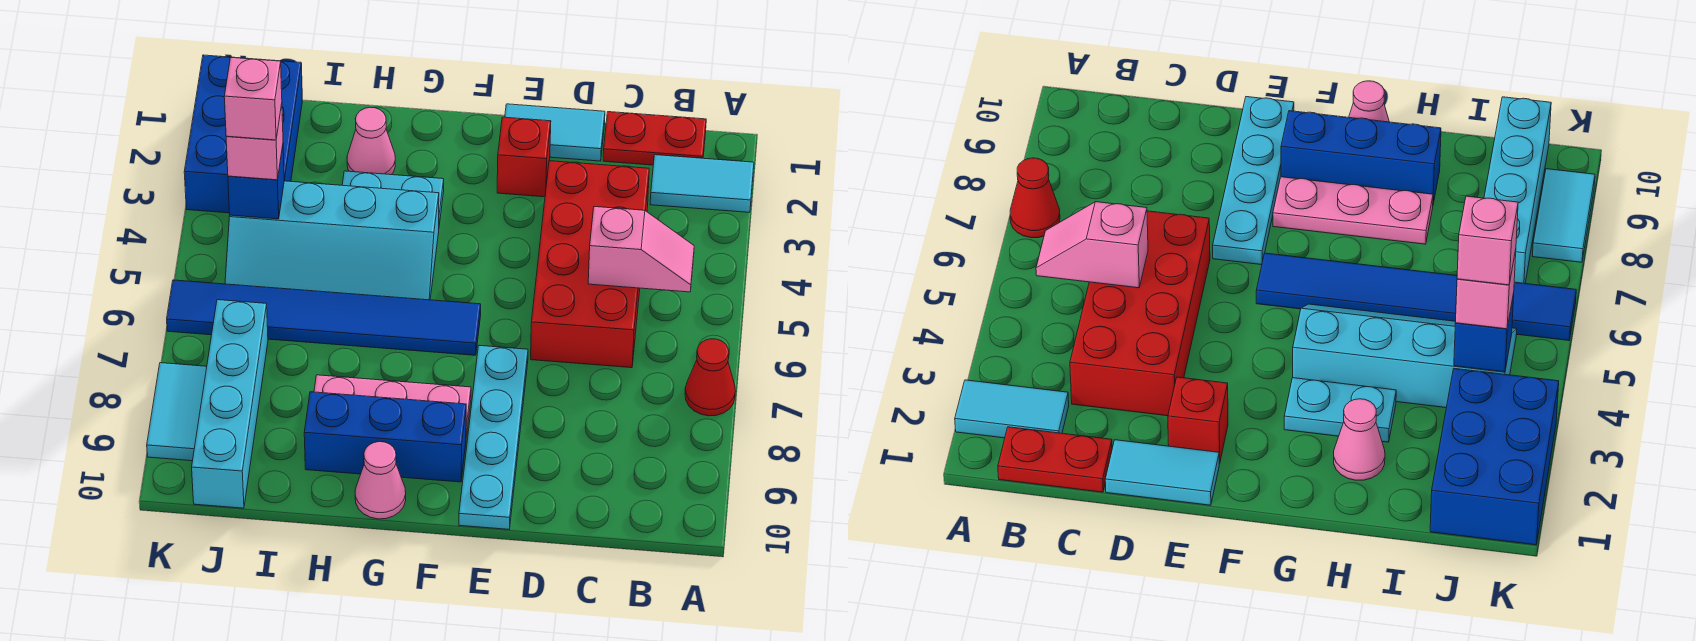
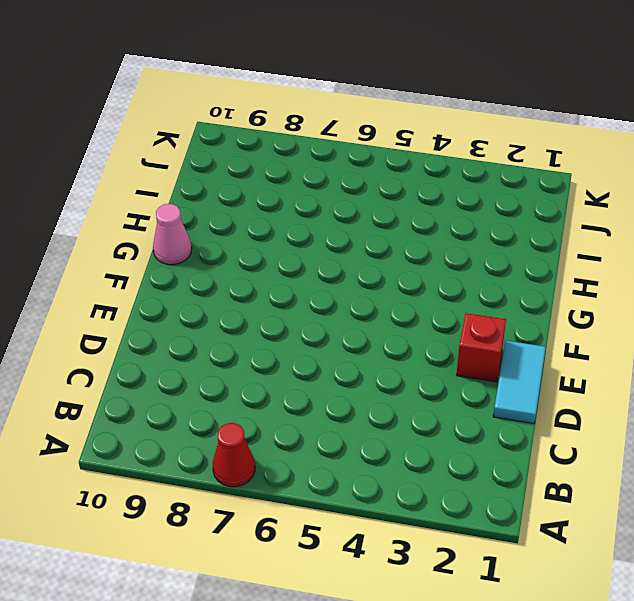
none -> cyan tile A2:B2 level 1
none -> red plate B1:C1 level 1
none -> red brick C3:D6 level 1

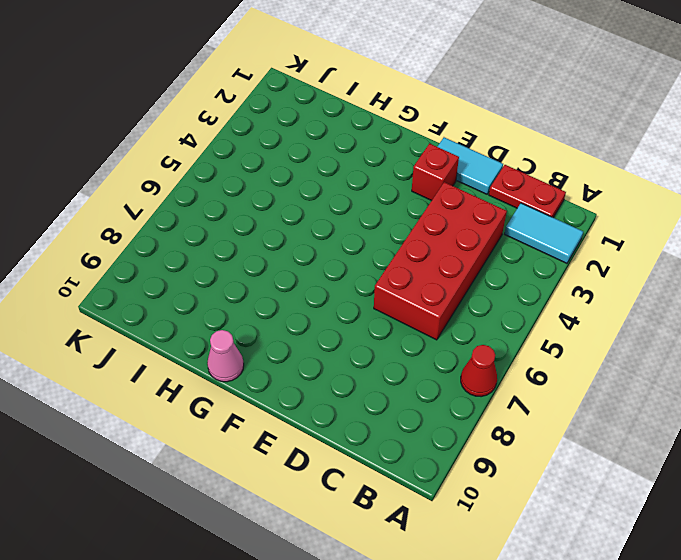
none -> cyan plate E7:E10 level 1
none -> blue tile F6:K6 level 1
none -> pink plate F8:H8 level 1

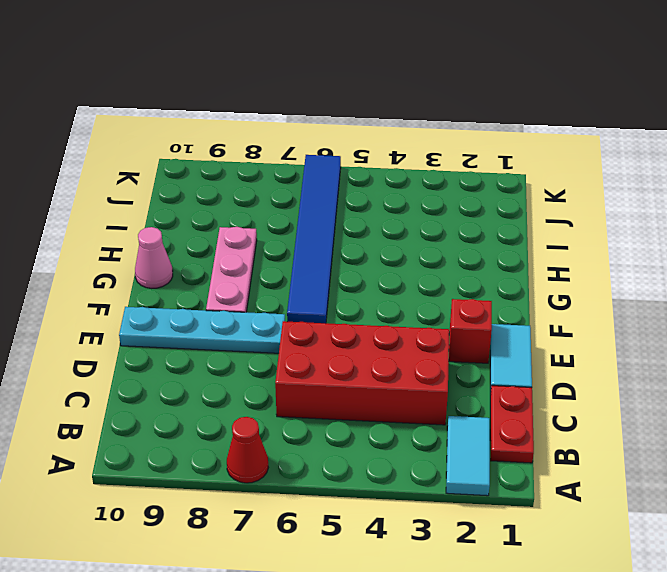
none -> blue brick F9:H9 level 1
none -> cyan plate G3:H3 level 1
none -> cyan slope G4:J5 level 1 top 4

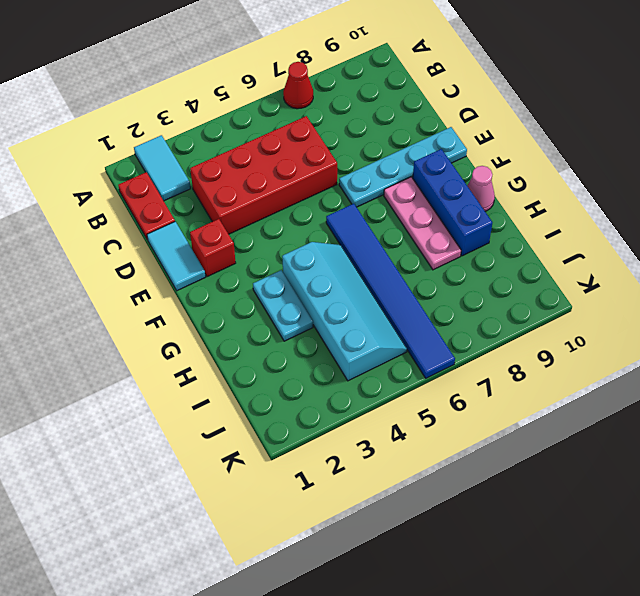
none -> pink cone H2 level 1
none -> blue brick J1:K3 level 1
none -> cyan brick J7:J10 level 1

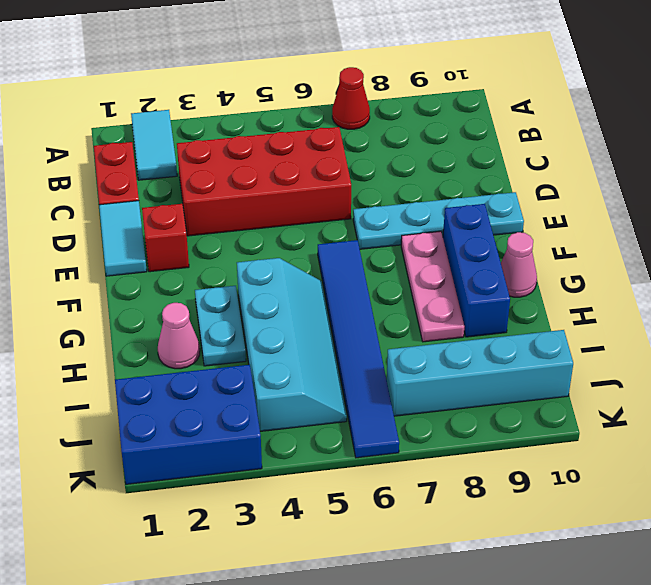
none -> cyan tile K8:K9 level 1
none -> pink slope B5:C5 level 2 top C
none -> blue brick J4 level 2

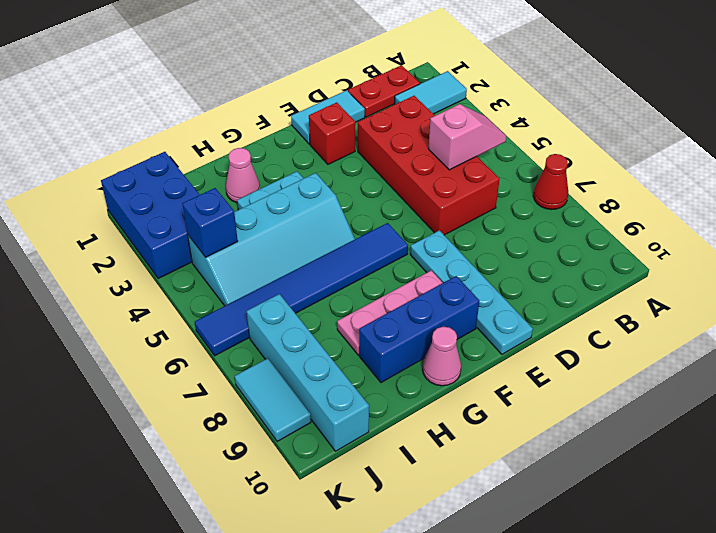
none -> pink brick J4 level 3
none -> pink brick J4 level 4

